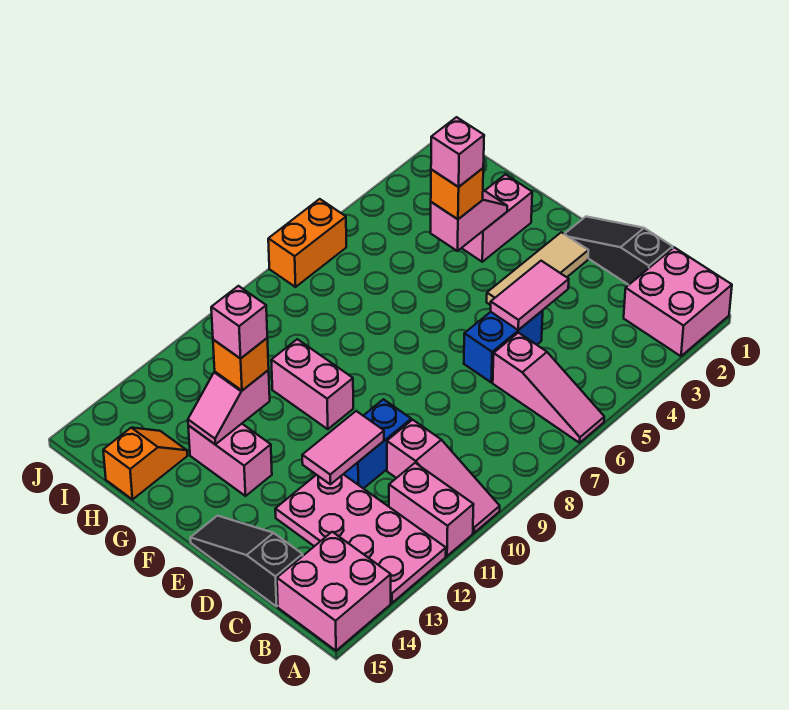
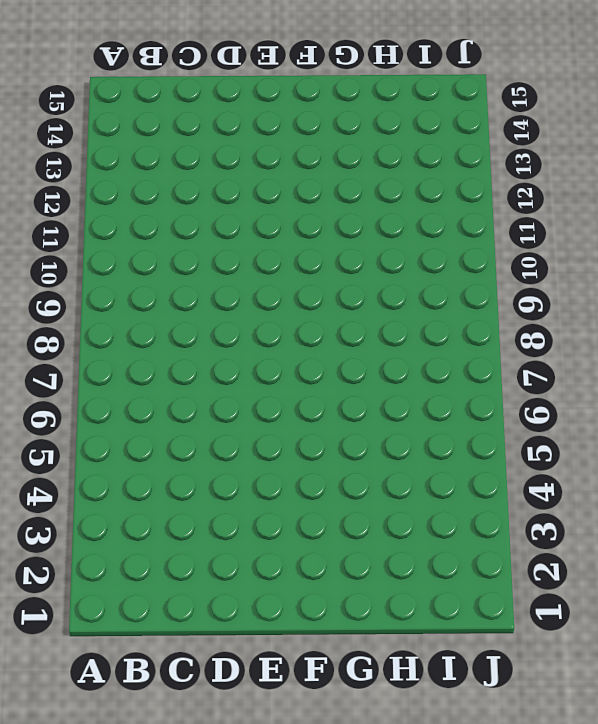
none -> pink brick A1:B2 level 1
none -> pink slope A6:C6 level 1 top C
none -> pink slope A10:C10 level 1 top C

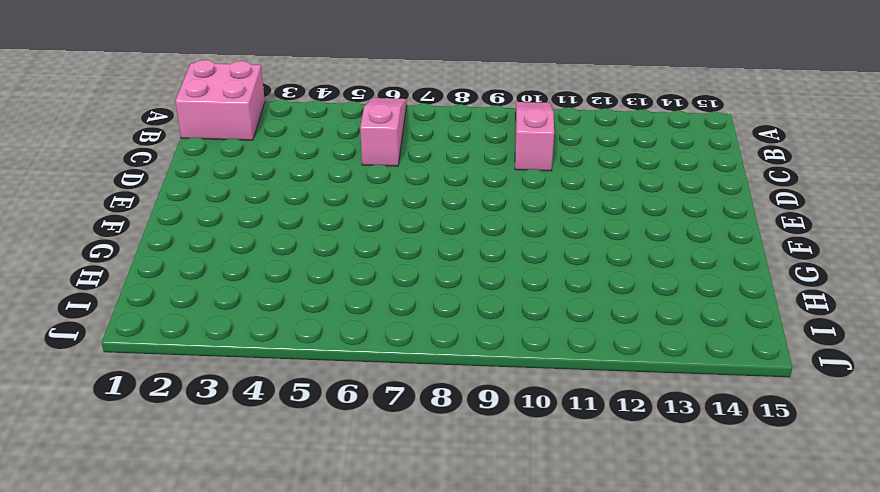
none -> pink brick A11:B11 level 1
none -> pink plate A12:D13 level 1
none -> pink brick A14:B15 level 1

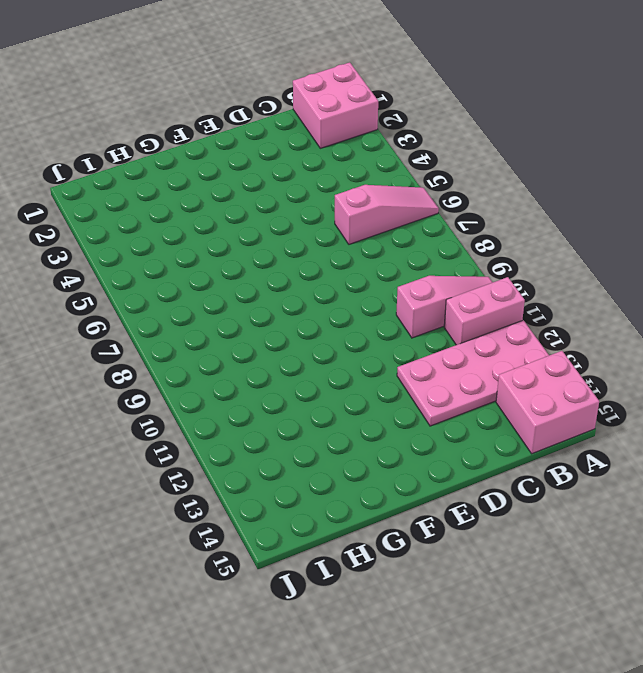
none -> black slope C1:E1 level 1 top C
none -> black slope C15:E15 level 1 top C
none -> blue brick D5:D6 level 1

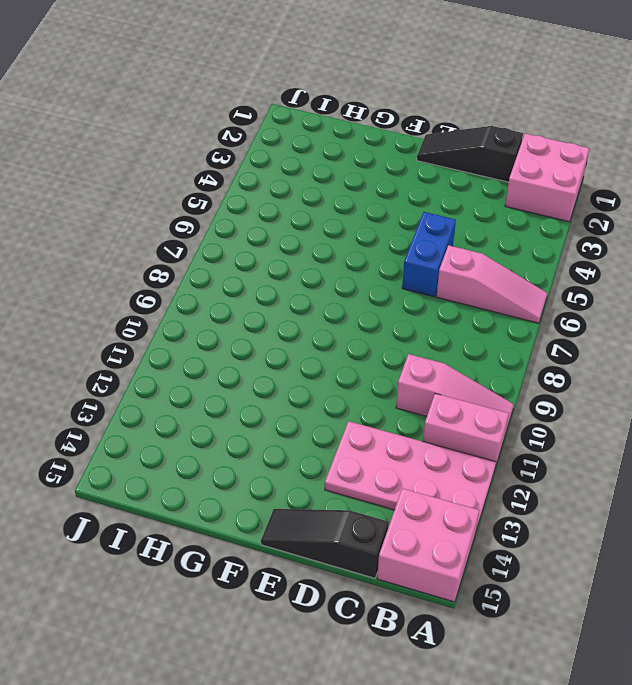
none -> blue brick D10:D11 level 1
none -> tan tile E2:E4 level 1
none -> pink brick F10:G10 level 1

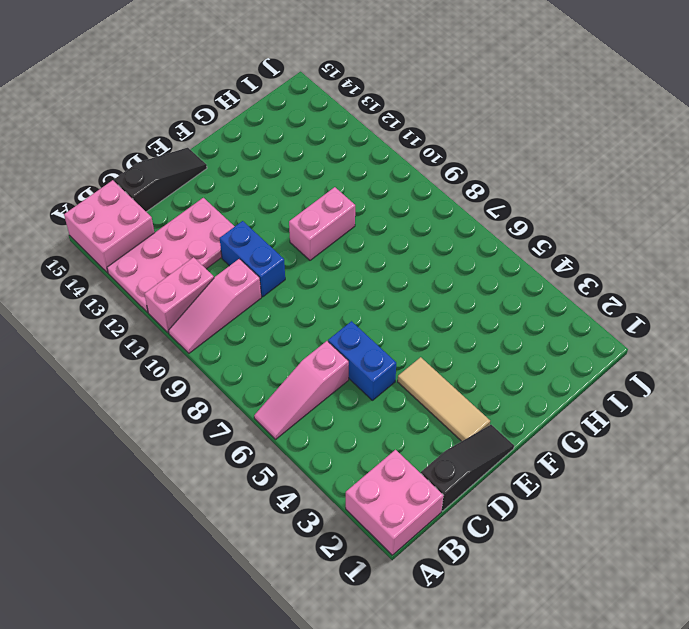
none -> pink brick F13:G13 level 1
none -> pink brick G2:G3 level 1
none -> orange slope H14:H15 level 1 top 15

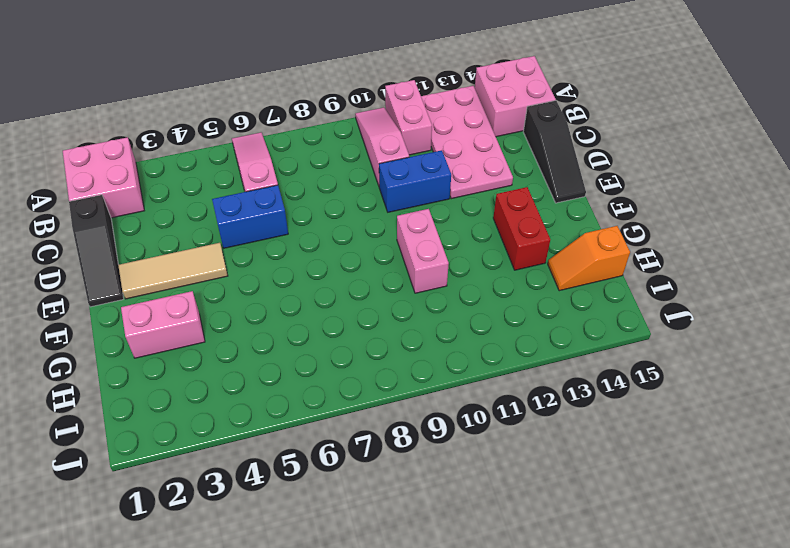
red brick F13:G13 level 1 -> pink brick F13:G13 level 1
none -> orange brick J6:J7 level 1
none -> pink tile D4:D5 level 2
none -> pink tile D11:D12 level 2

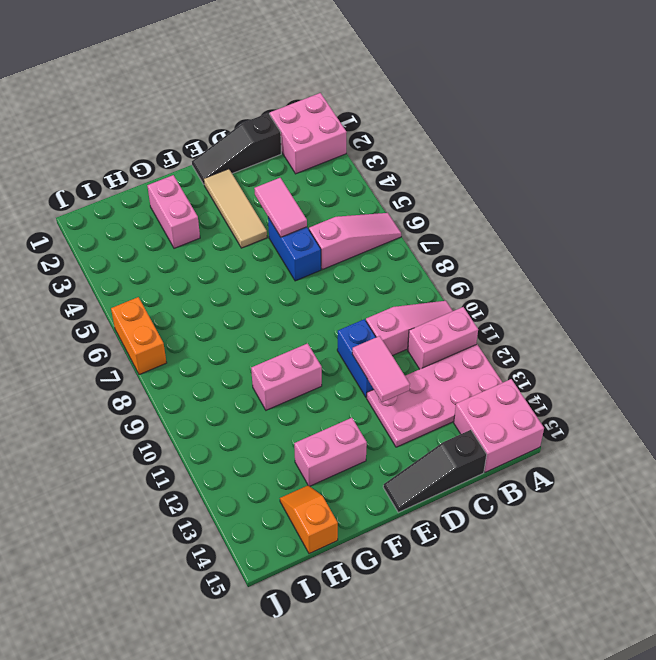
none -> pink slope G3:G4 level 2 top 4
none -> pink slope G12:G13 level 2 top 12
none -> orange brick G4 level 3

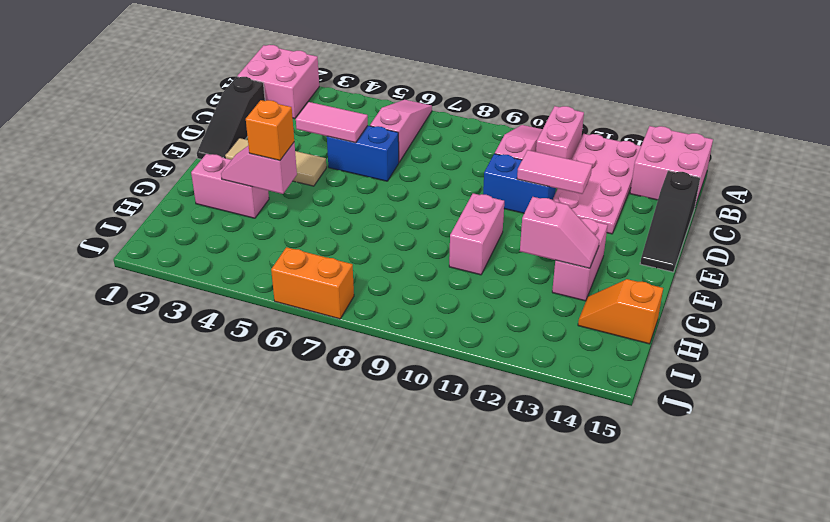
none -> orange brick G12 level 3
none -> pink brick G4 level 4
none -> pink brick G12 level 4

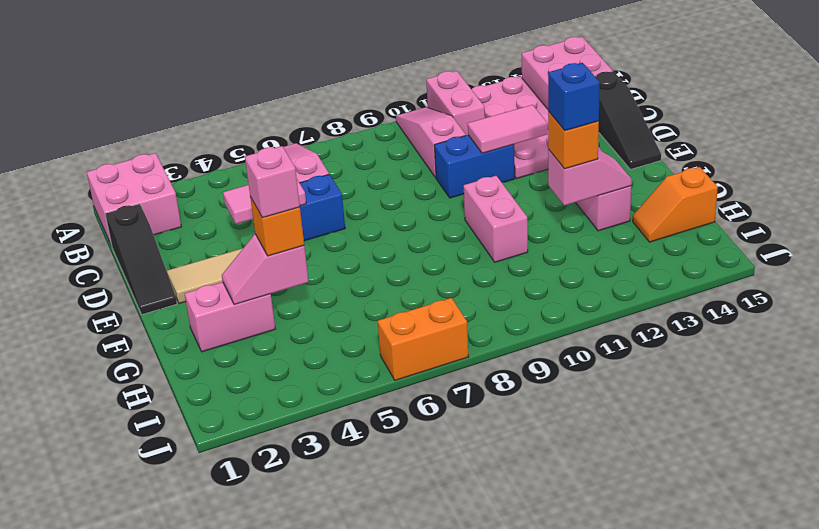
blue brick G12 level 4 -> pink brick G12 level 4

